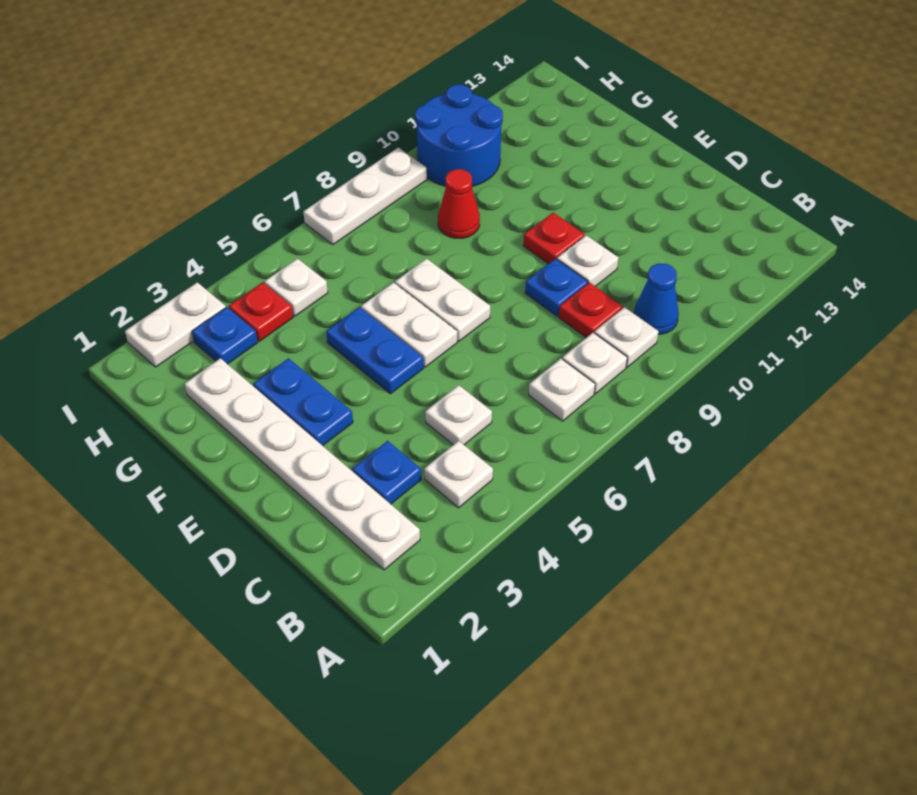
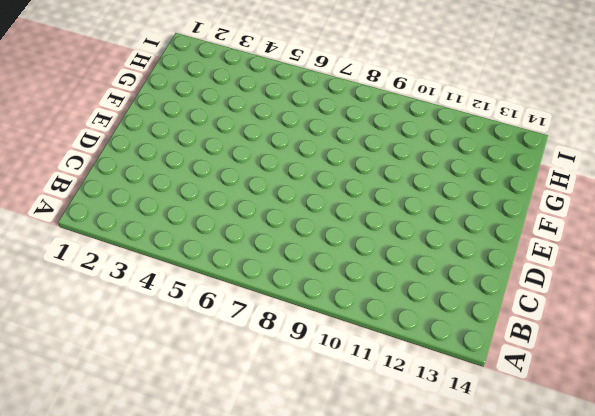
none -> white plate B2:G2 level 1
none -> white plate B4 level 1
none -> white plate B7 level 1

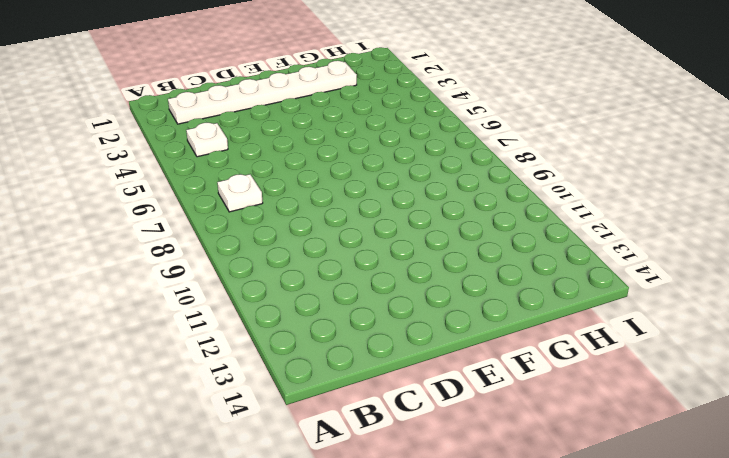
none -> white plate B8 level 1
none -> white plate B9 level 1
none -> blue cone B10 level 1

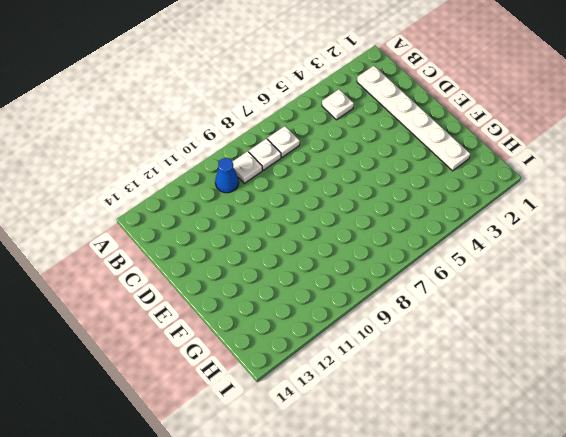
none -> blue plate C3 level 1
none -> white plate C5 level 1
none -> red plate C9 level 1

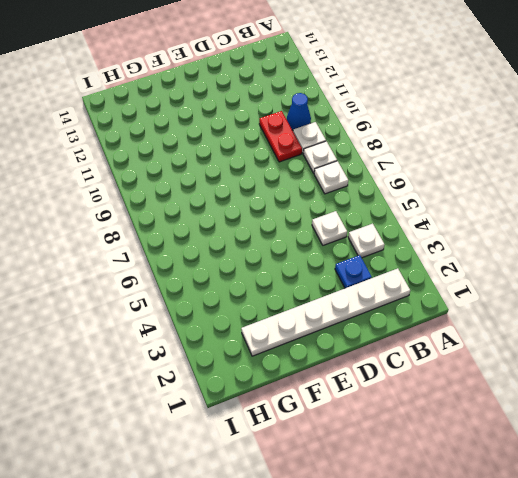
red plate C9:C10 level 1 -> red plate C9 level 1
none -> blue plate D9 level 1
none -> white plate D10 level 1
none -> blue plate E3:F3 level 1

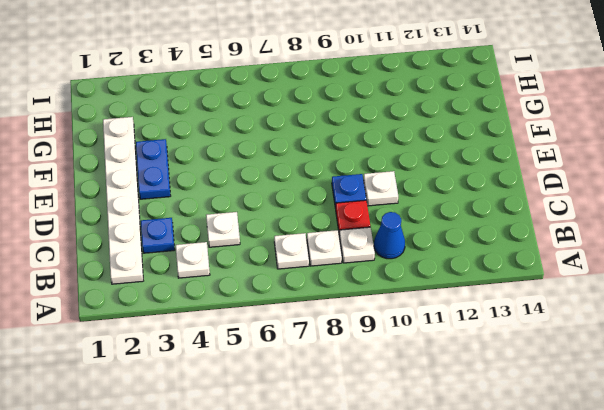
none -> blue plate E5:F5 level 1
none -> white plate E6:F6 level 1
none -> white plate E7:F7 level 1

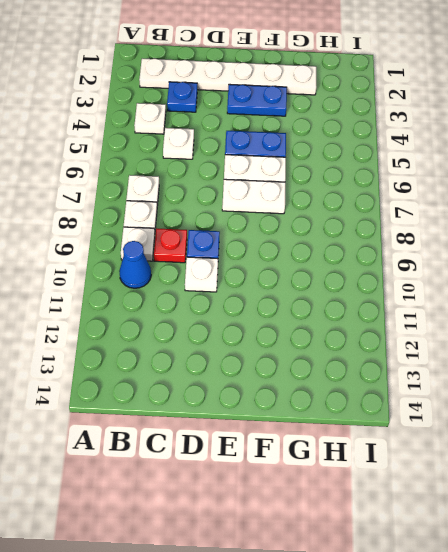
none -> red plate E10 level 1
none -> red cone G9 level 1
none -> blue plate H3 level 1

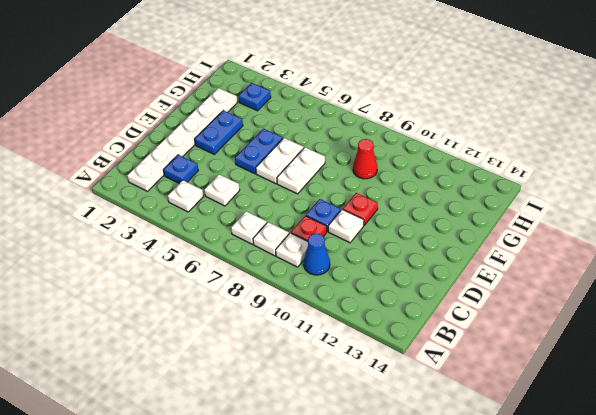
none -> red plate H4 level 1
none -> white plate H5 level 1
none -> blue round brick H10:I11 level 1

